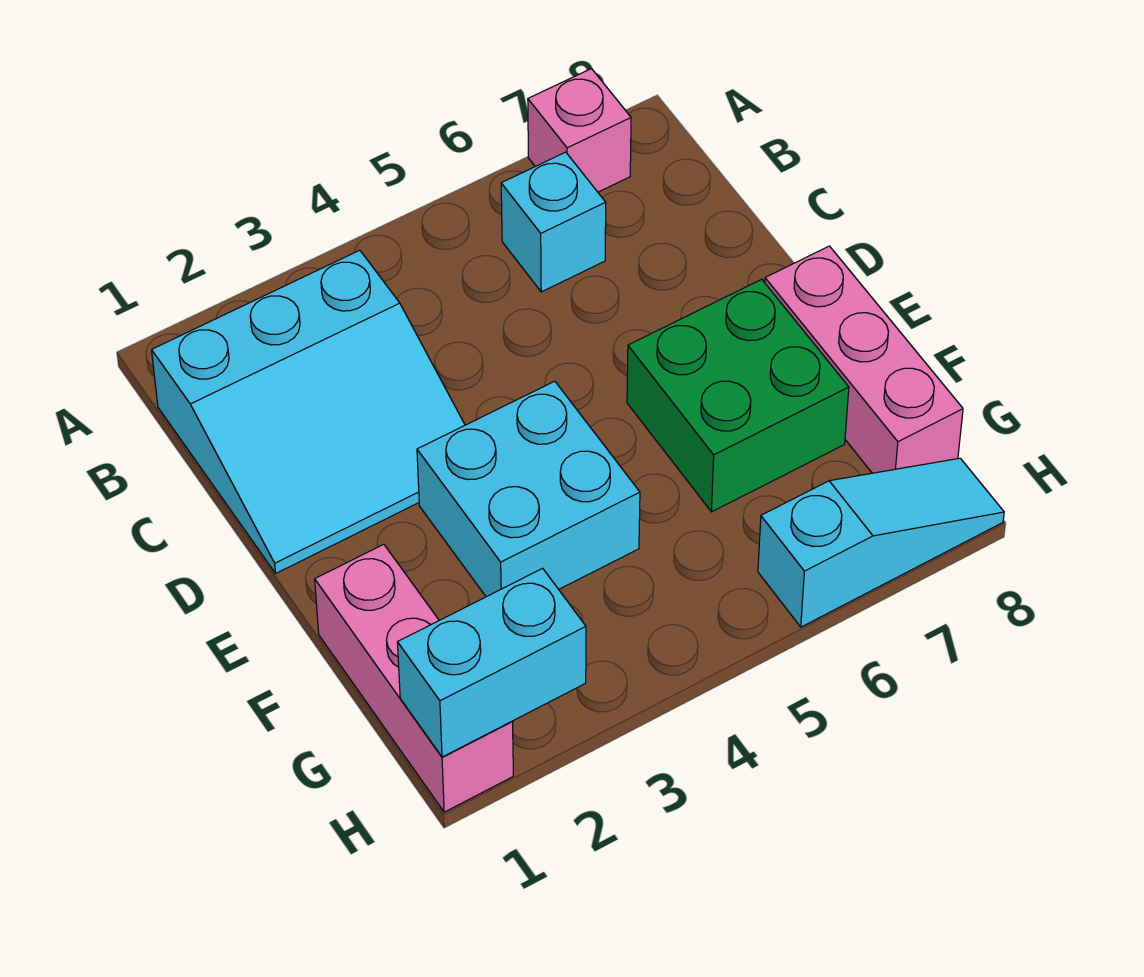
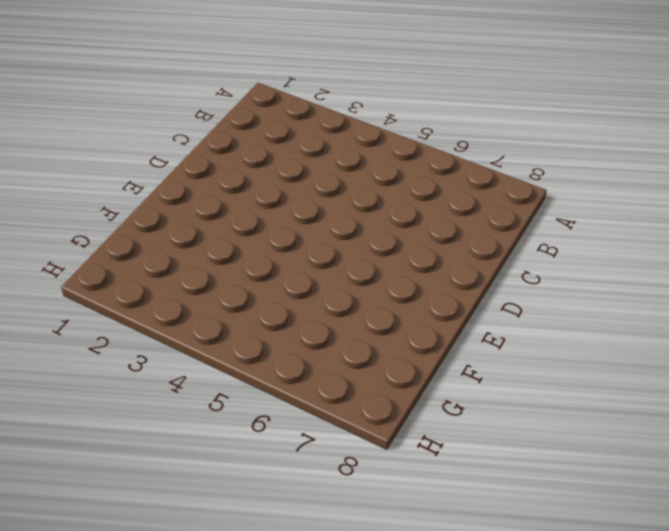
none -> pink brick A7 level 1
none -> cyan slope B1:D3 level 1 top B

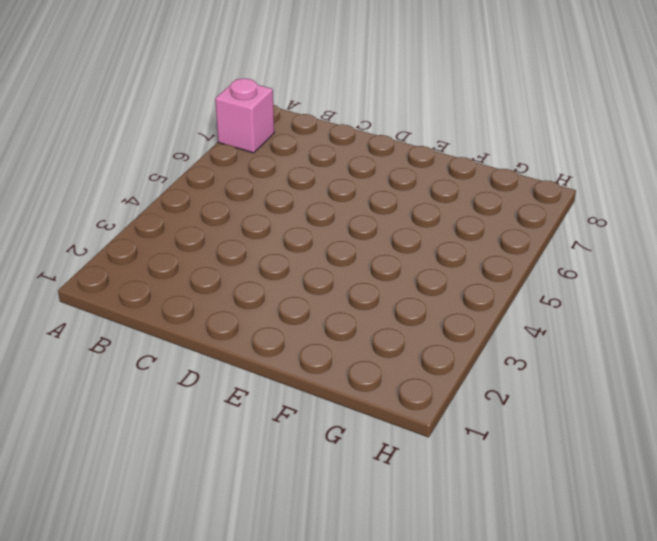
none -> cyan slope B1:D3 level 1 top B
none -> cyan brick B6 level 1

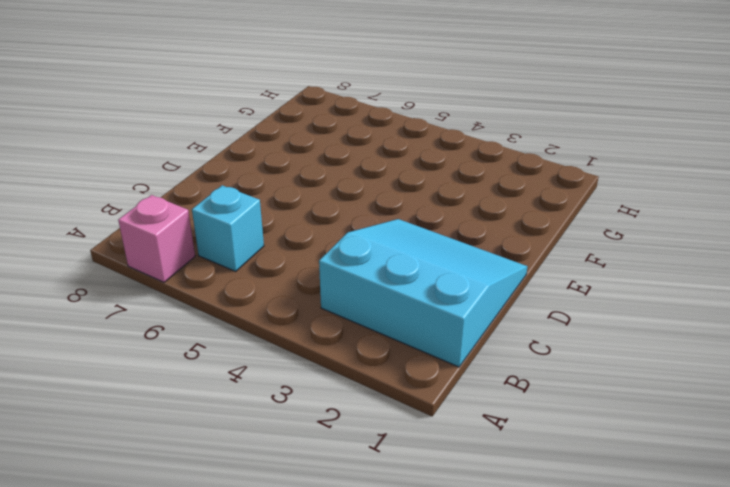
none -> cyan brick E3:F4 level 1
none -> green brick E6:F7 level 1

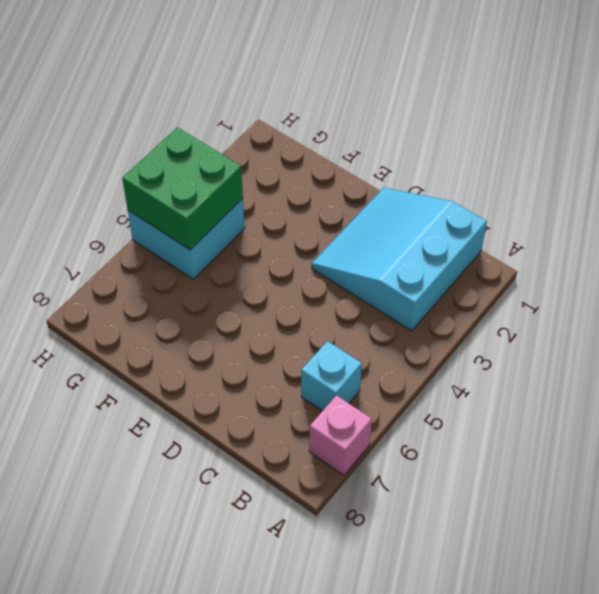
cyan brick G4:H5 level 1 -> cyan brick E3:F4 level 1
green brick G4:H5 level 2 -> green brick E6:F7 level 1
none -> pink brick E8:G8 level 1
none -> pink brick F1:H1 level 1

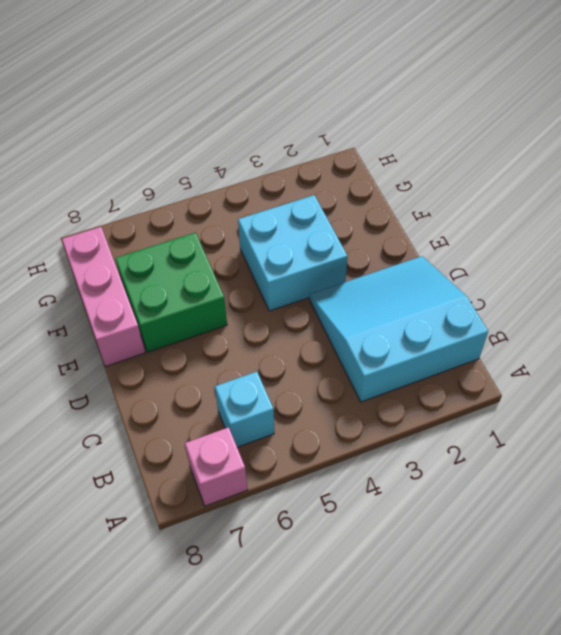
none -> pink brick F1:H1 level 1
none -> cyan slope H6:H8 level 1 top 6

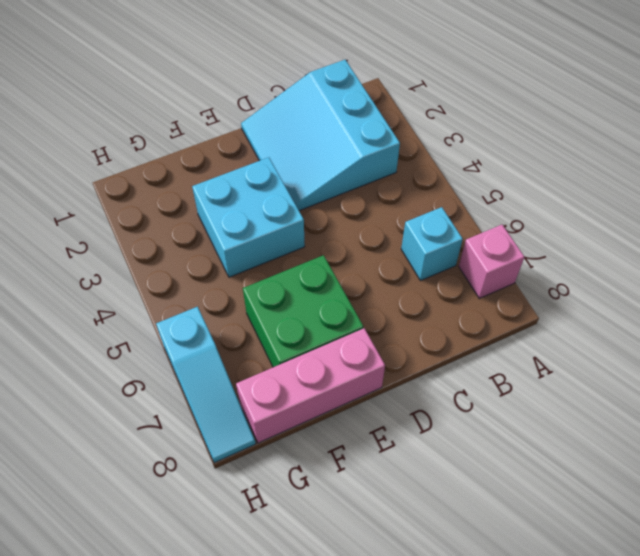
none -> pink brick F1:H1 level 1
none -> cyan brick H1:H2 level 2

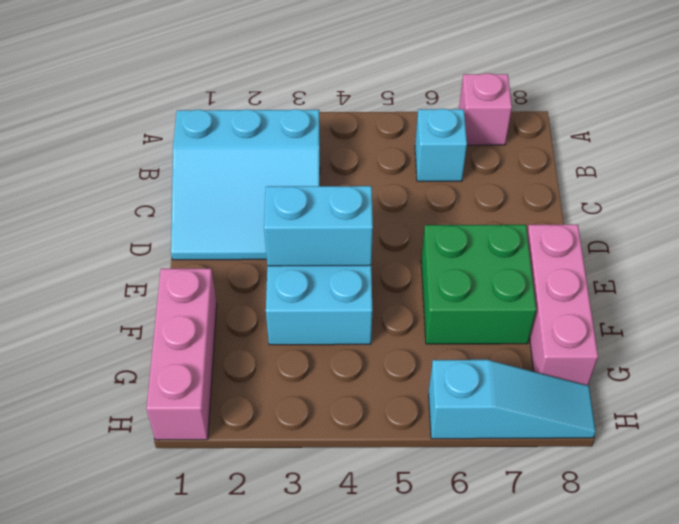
cyan brick E3:E4 level 2 -> cyan brick H1:H2 level 2

